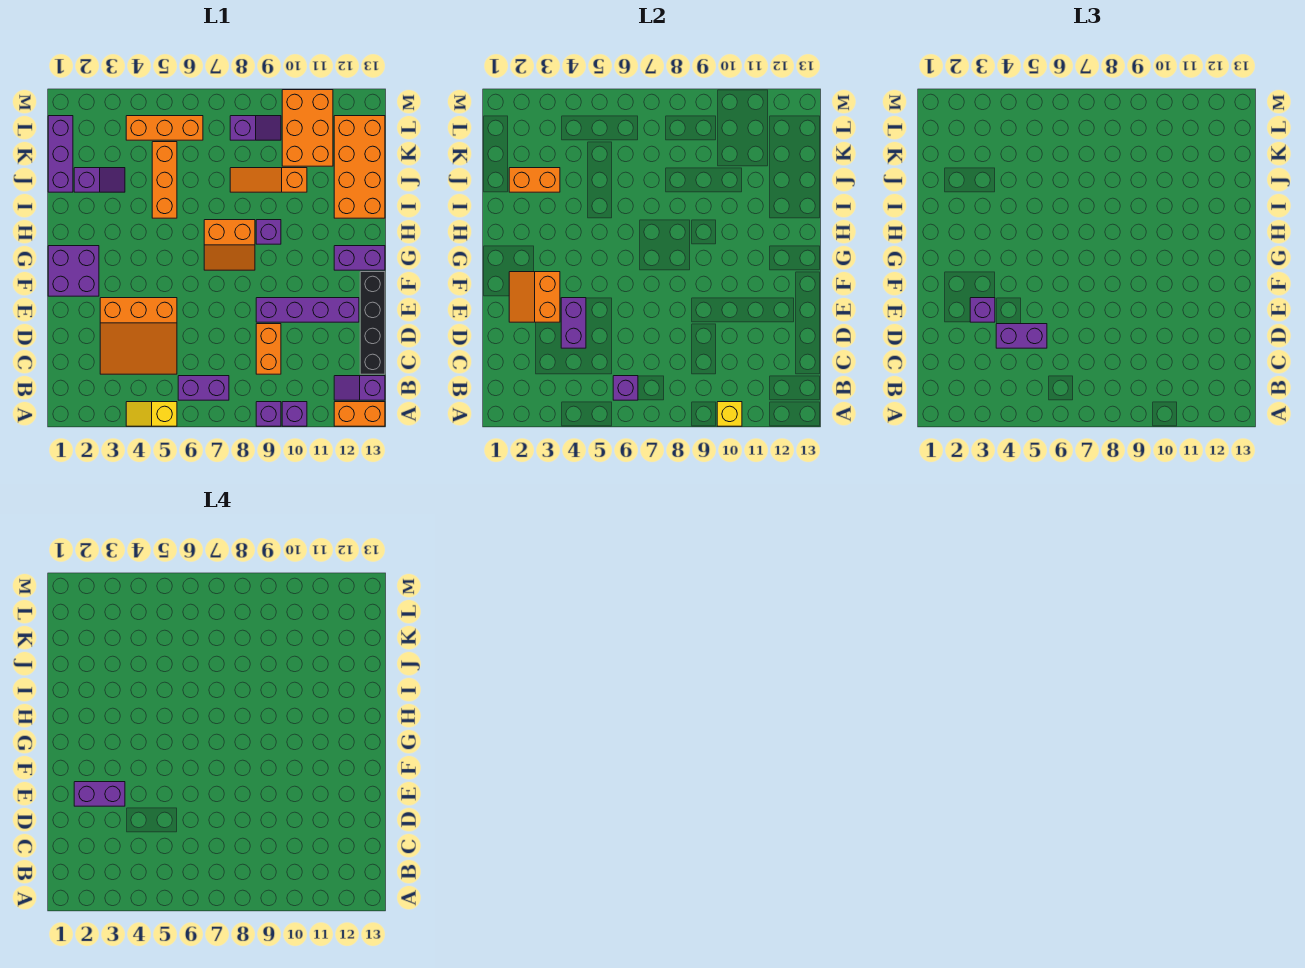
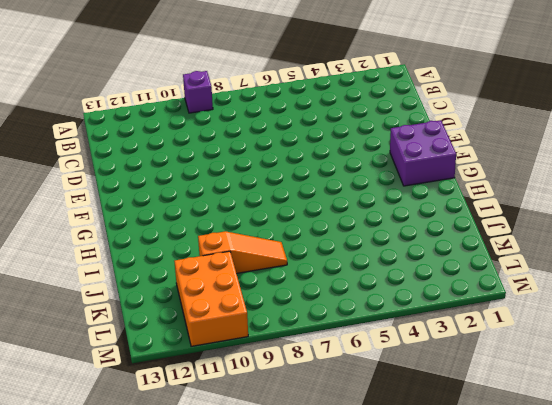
none -> yellow slope A4:A5 level 1 top 5
none -> purple brick A10 level 1
none -> orange brick A12:A13 level 1
none -> purple brick B6:B7 level 1

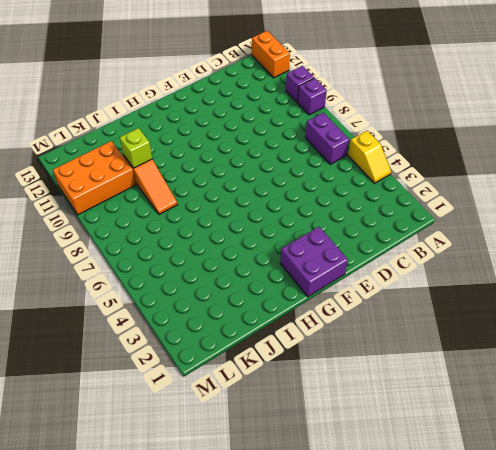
lime brick J10 level 2 -> none
none -> purple slope B12:B13 level 1 top 13
none -> orange slope C3:E5 level 1 top E
none -> orange brick C9:D9 level 1
none -> black brick C13:F13 level 1

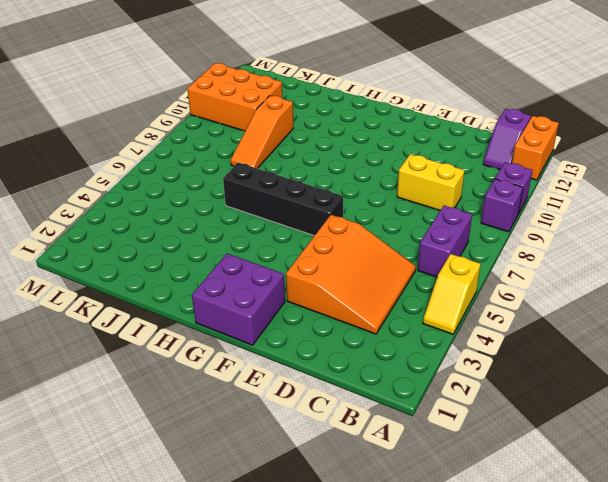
yellow brick C9:D9 level 1 -> orange brick C9:D9 level 1
black brick F6:I6 level 1 -> black brick C13:F13 level 1
none -> purple brick E9:E12 level 1
none -> orange slope G7:H8 level 1 top H
none -> purple brick G12:G13 level 1
none -> purple brick H9 level 1

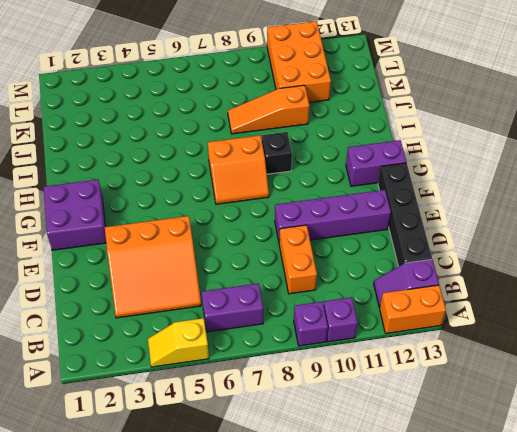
black brick H9 level 1 -> purple brick H9 level 1
none -> orange brick I5:K5 level 1
none -> orange brick I12:L13 level 1
none -> purple brick J1:L1 level 1
none -> purple slope J2:J3 level 1 top 2

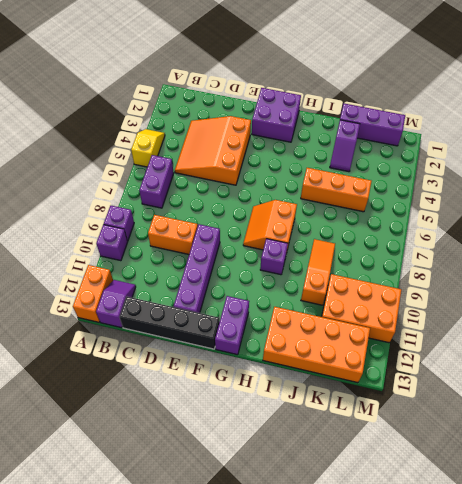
none -> orange brick L4:L6 level 1
none -> purple slope L8:L9 level 1 top 8
none -> yellow brick A10 level 2
none -> purple brick B6 level 2

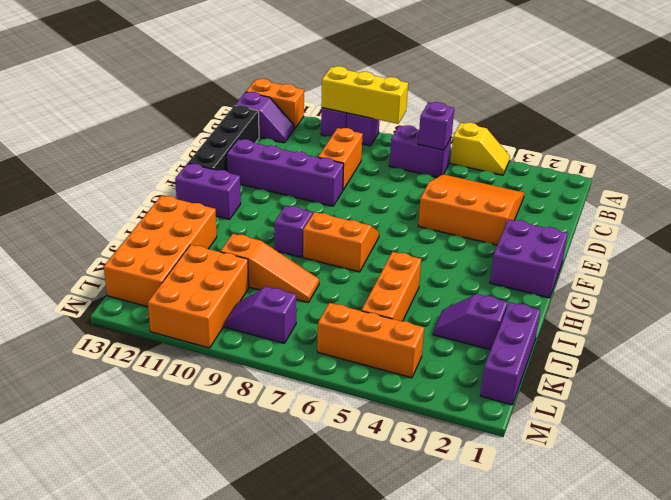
yellow brick A8:A10 level 2 -> yellow brick A10 level 2
none -> purple brick D4:E4 level 2
none -> orange slope E2:F3 level 2 top 3
none -> orange brick J2:J3 level 2
none -> purple brick D4:D5 level 3

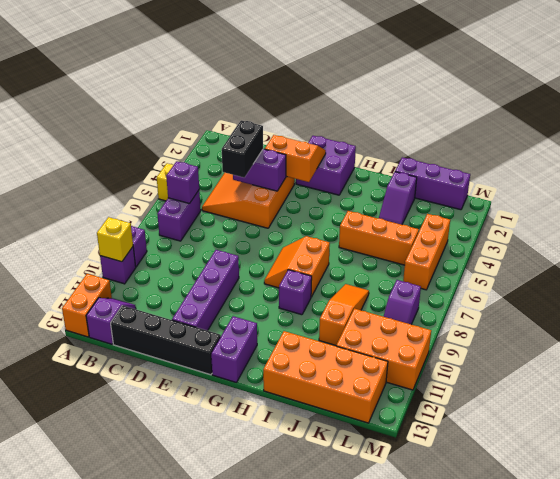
black brick D4:D5 level 3 -> purple brick D4:D5 level 3
none -> orange brick C9:D9 level 1
none -> orange brick J2:J3 level 2
none -> purple brick E3 level 3
none -> purple brick E2:E3 level 4

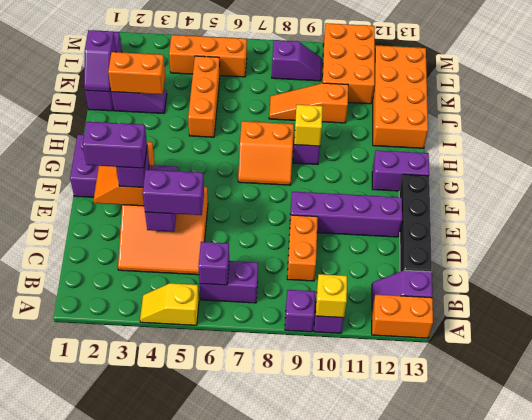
yellow brick H9 level 2 -> none
purple slope J1:K1 level 2 top K -> none

